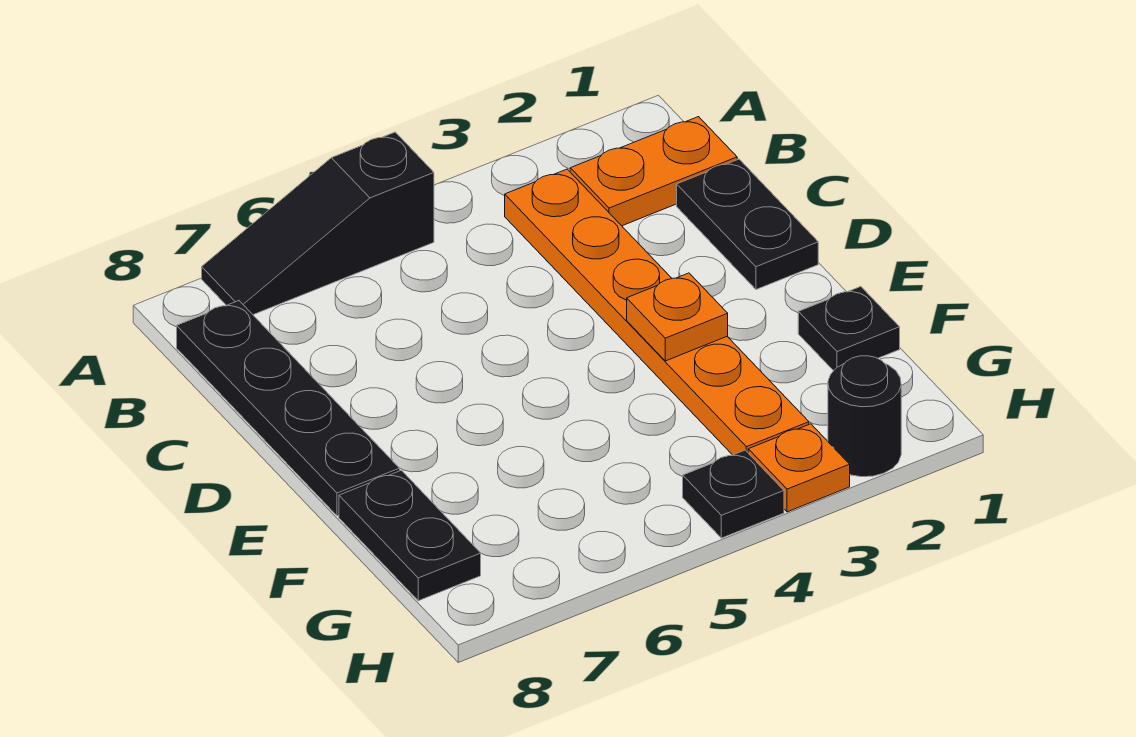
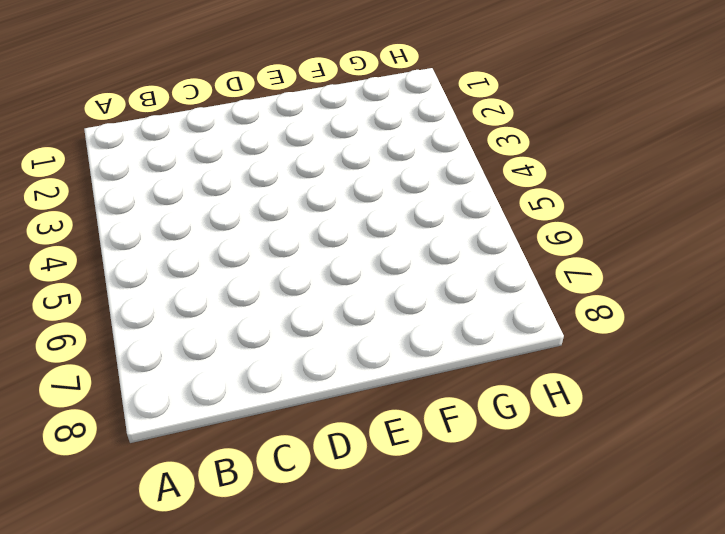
none -> black slope A5:A7 level 1 top 5
none -> orange plate B1:B2 level 1

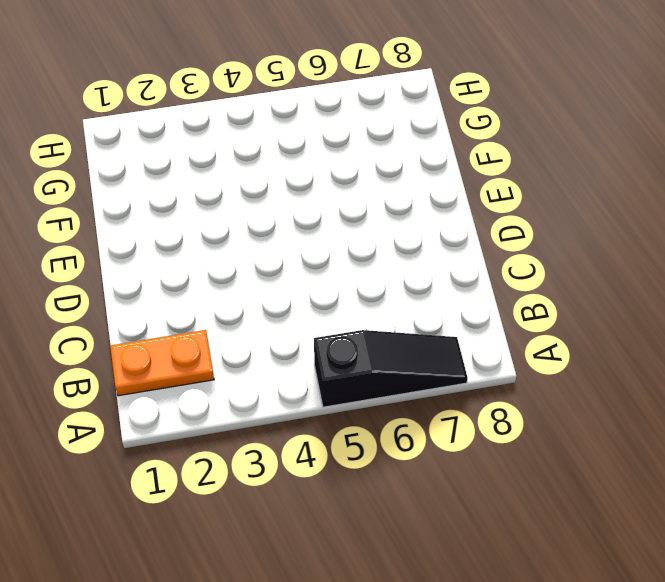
none -> orange plate B3:G3 level 1
none -> black plate B8:E8 level 1

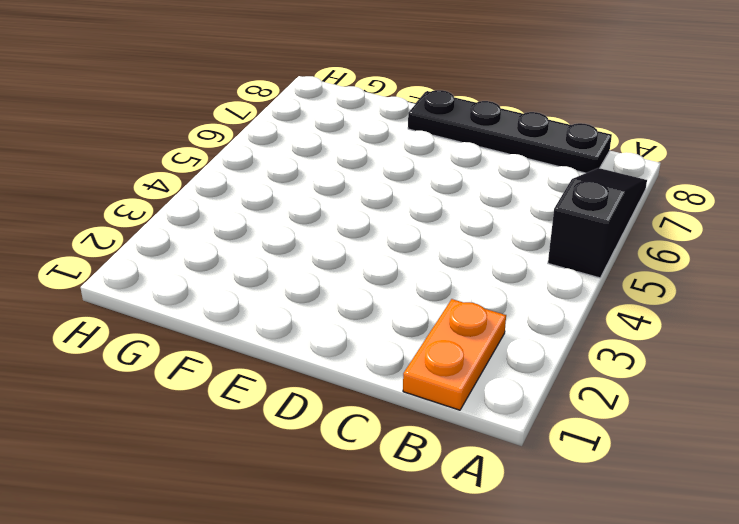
none -> orange plate B3:G3 level 1
none -> black plate C1:D1 level 1

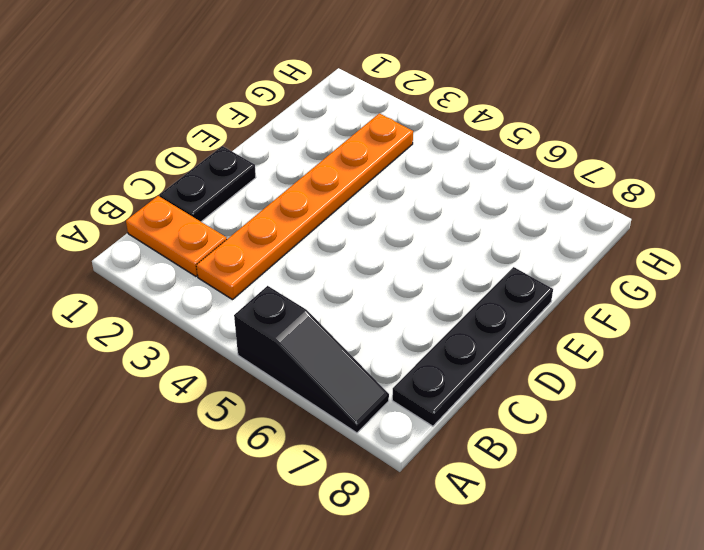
none -> black plate F1 level 1
none -> black plate F8:G8 level 1

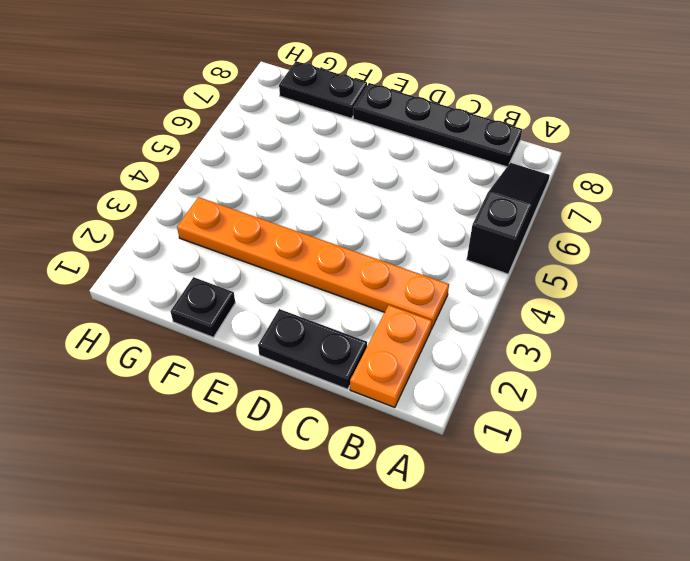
none -> black round brick H2 level 1
none -> orange plate H3 level 1

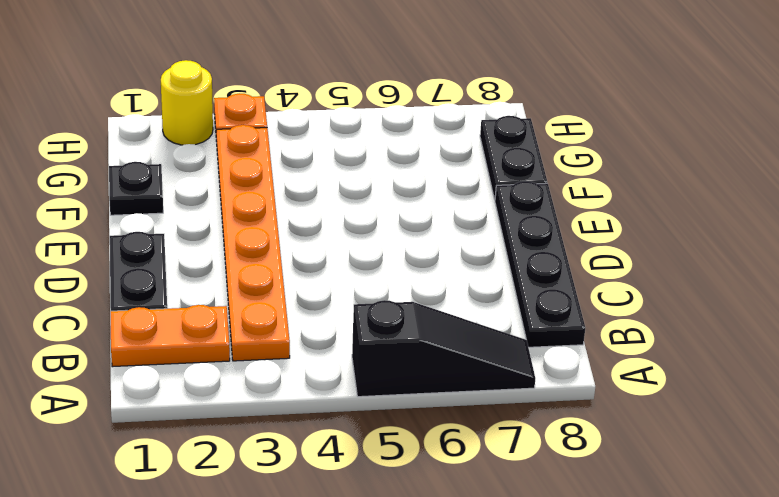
yellow round brick H2 level 1 -> black round brick H2 level 1
none -> black plate H4 level 1
none -> orange plate E3 level 2

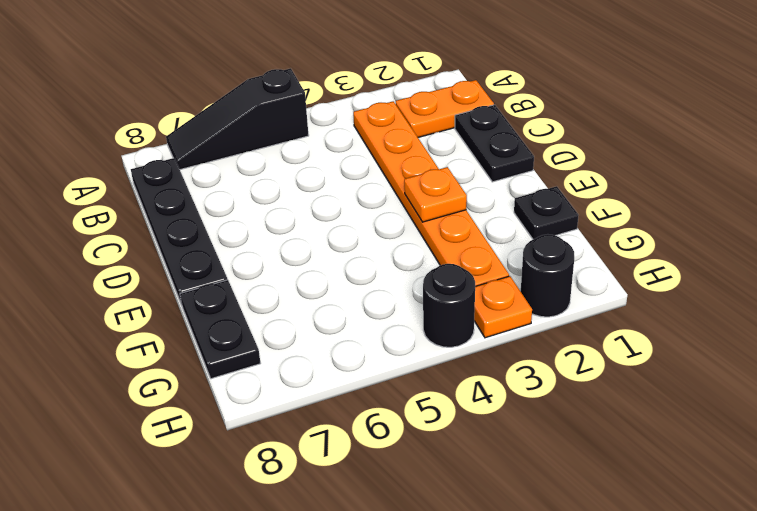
black round brick H4 level 1 -> black plate H4 level 1

